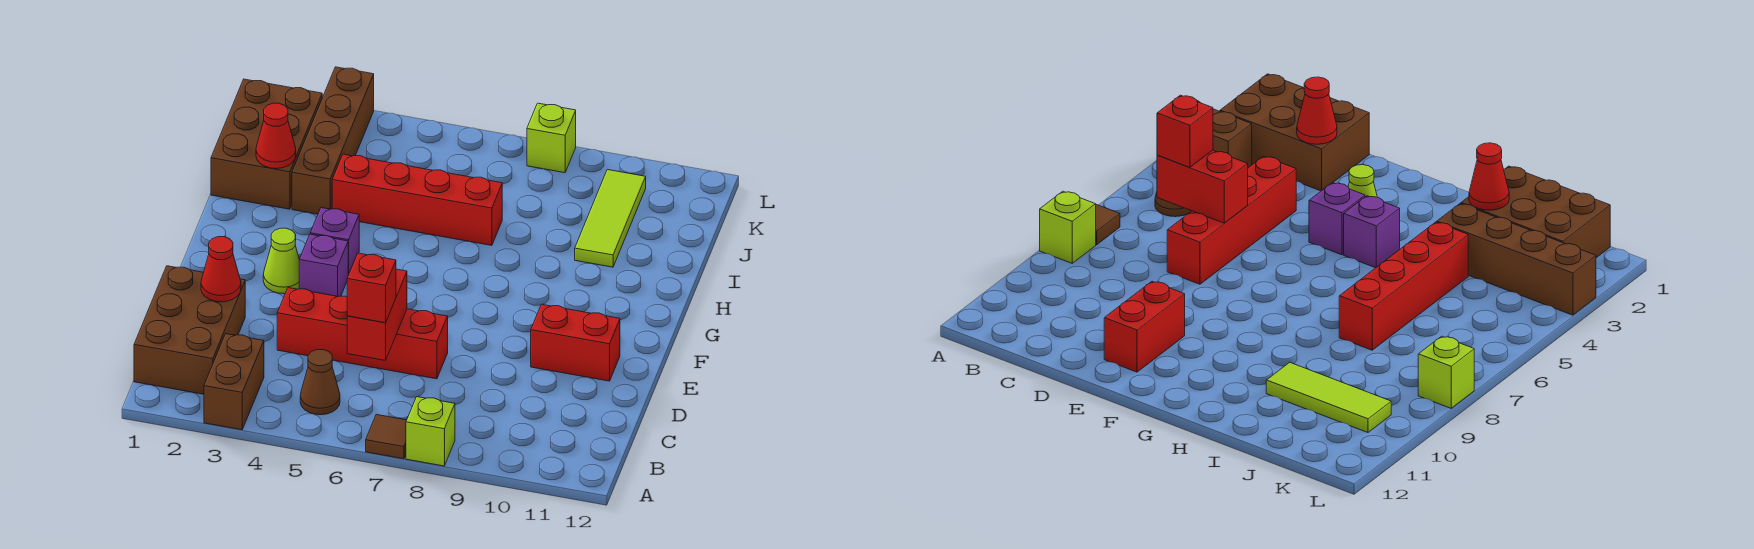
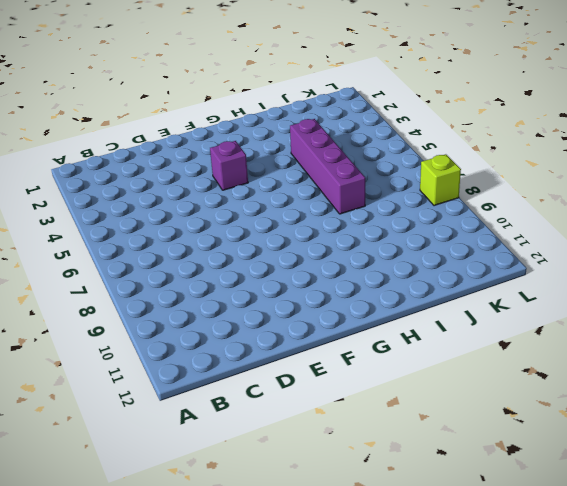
purple brick I4:I7 level 1 -> red brick I4:I7 level 1
none -> brown brick A3:B3 level 1
none -> brown tile A7 level 1
none -> lime brick A8 level 1

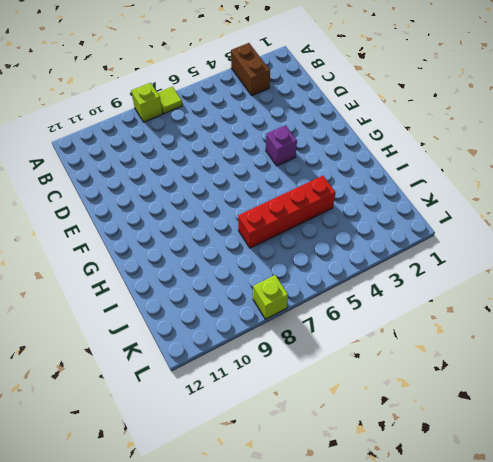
lime tile A7 level 1 -> brown tile A7 level 1
none -> brown brick B1:D2 level 1
none -> brown cone B5 level 1
none -> red brick D4:D7 level 1

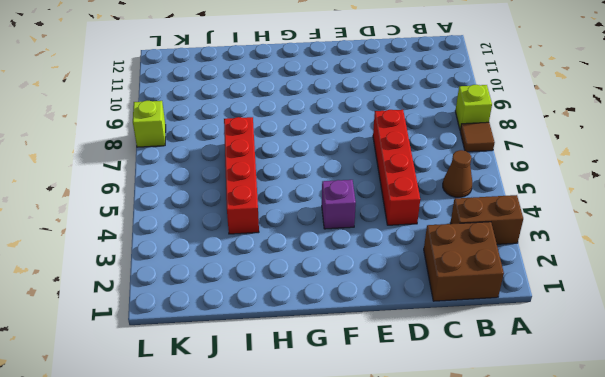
brown brick B1:C2 level 1 -> brown brick B1:D2 level 1
none -> red brick E10:E11 level 1
none -> lime cone F3 level 1
none -> purple brick G4 level 1

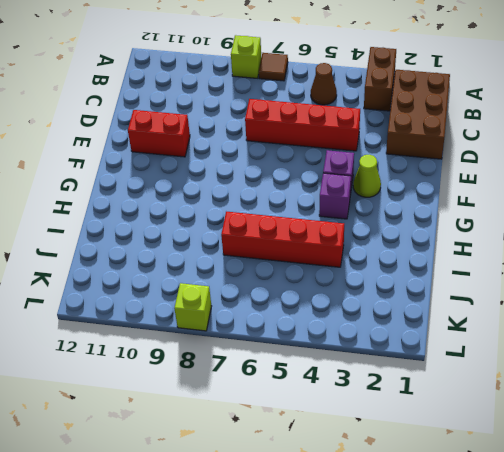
none -> brown brick I1:K2 level 1
none -> brown brick I3:L3 level 1
none -> lime tile I10:K10 level 1

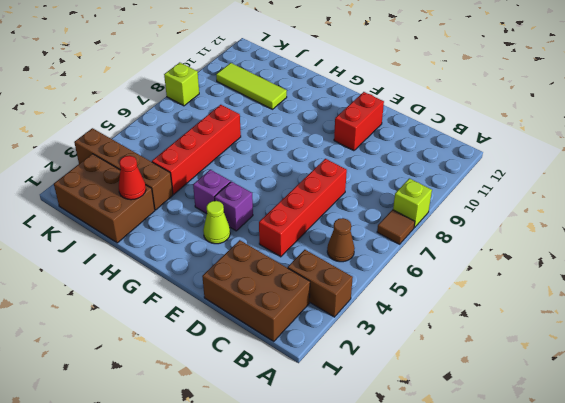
none -> red brick C6:D6 level 2
none -> red cone D2 level 2
none -> red brick C6 level 3

